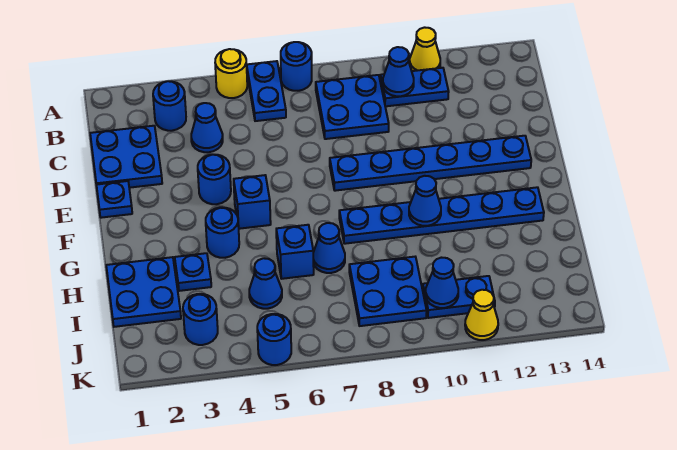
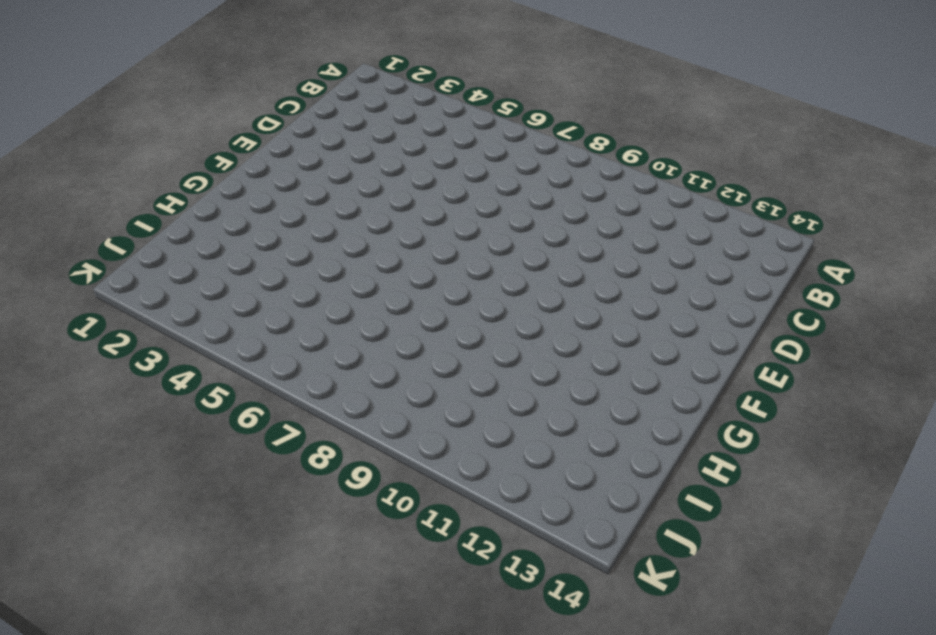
none -> yellow round brick A5 level 1
none -> blue plate A6:B6 level 1
none -> blue round brick A7 level 1

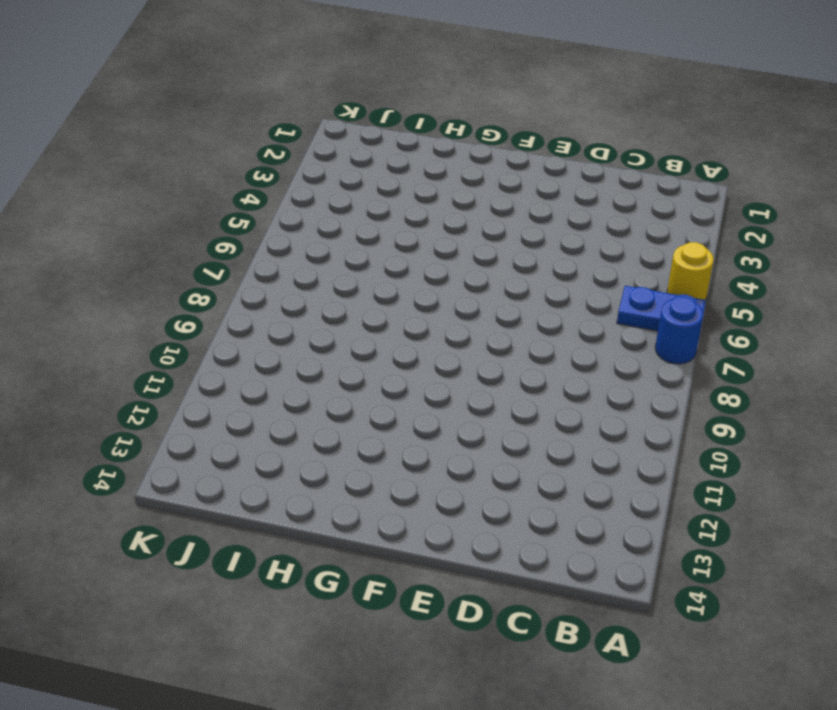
none -> yellow cone A11 level 1
none -> blue round brick B3 level 1
none -> blue plate B8:C9 level 1

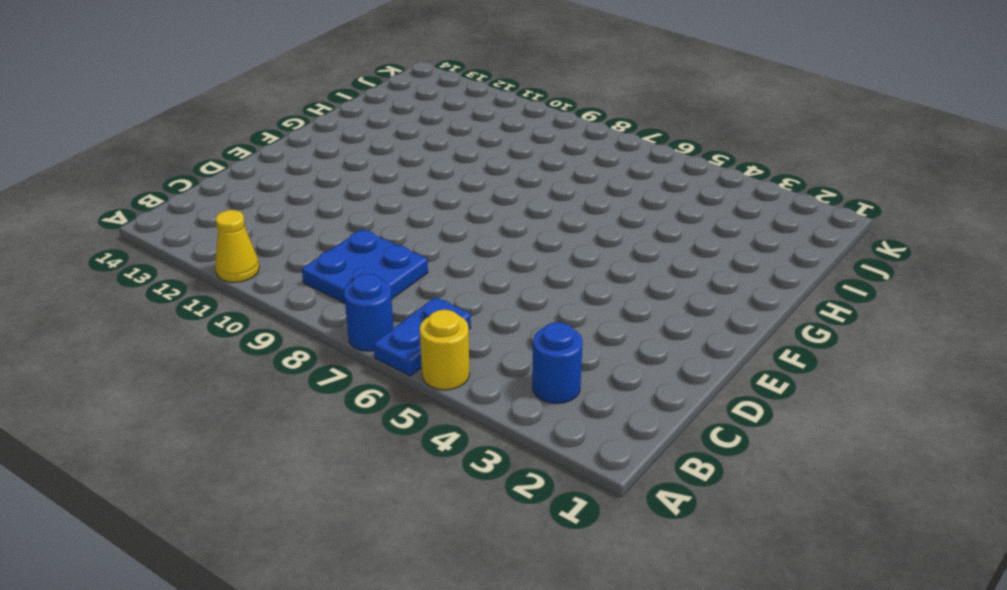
none -> blue plate B10:B11 level 1
none -> blue plate C1:D2 level 1
none -> blue cone C4 level 1

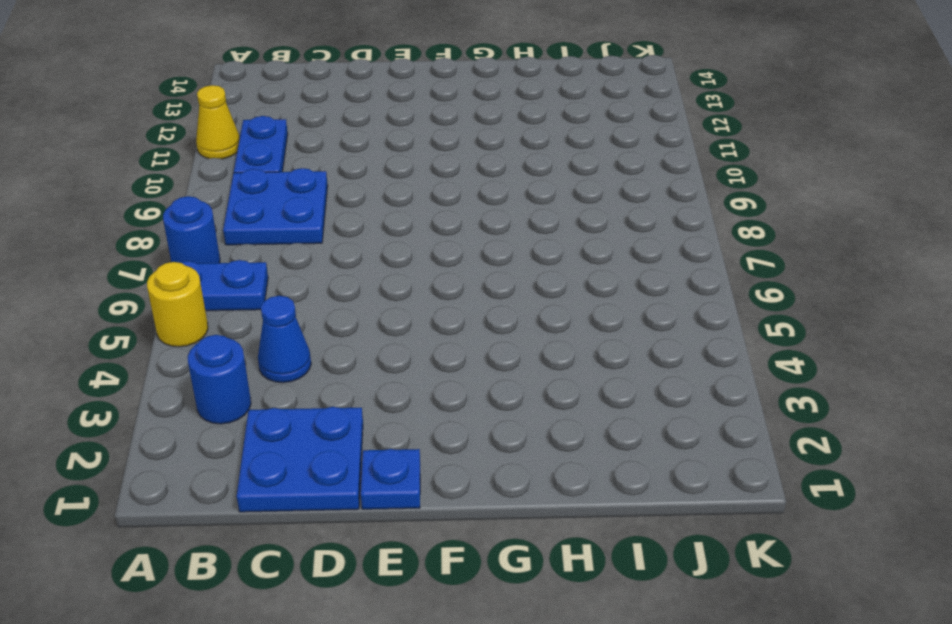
none -> blue round brick E4 level 1
none -> blue plate E8:E13 level 1
none -> blue brick F5 level 1

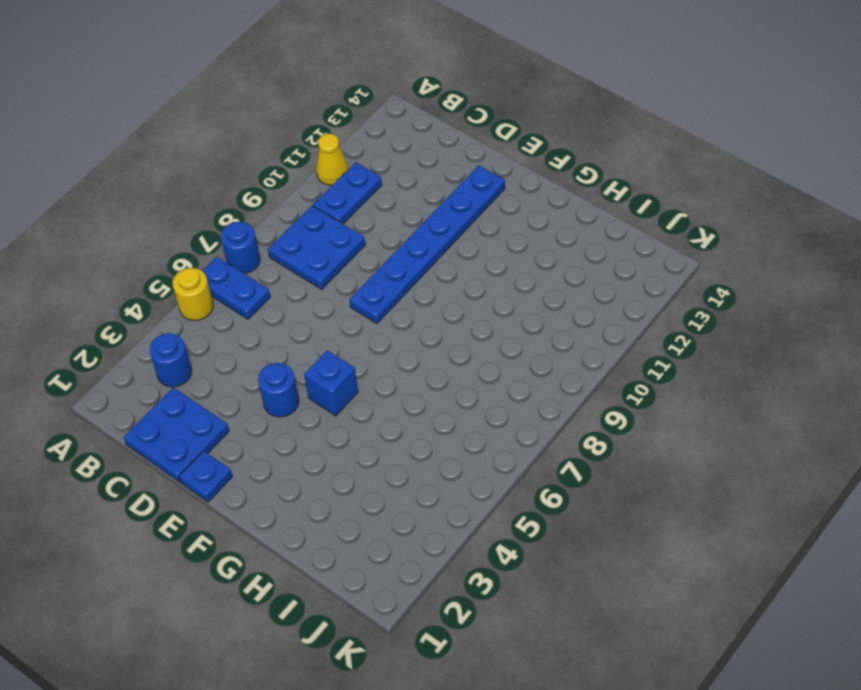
none -> blue cone C4 level 1
none -> blue round brick G4 level 1
none -> blue plate G8:G13 level 1

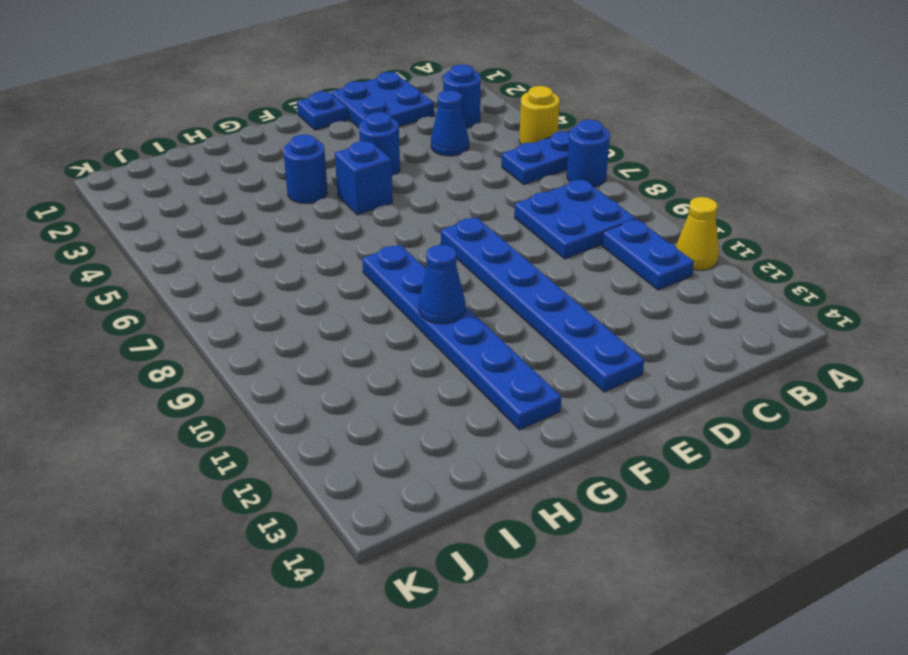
none -> blue plate H1:I2 level 1
none -> blue plate H3 level 1
none -> blue brick H6 level 1

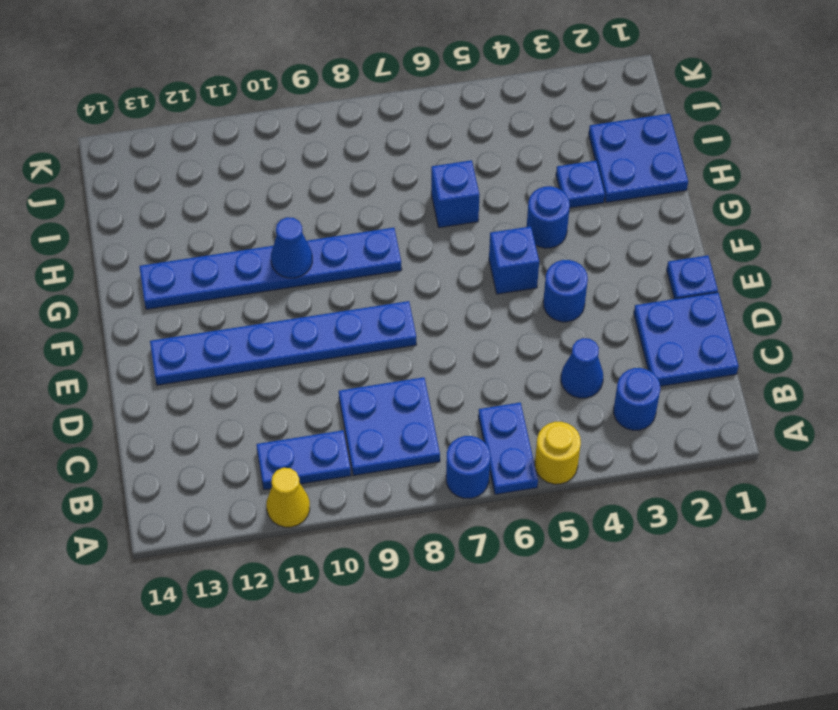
none -> blue cone H7 level 1
none -> blue cone I5 level 1
none -> blue plate I8:J9 level 1

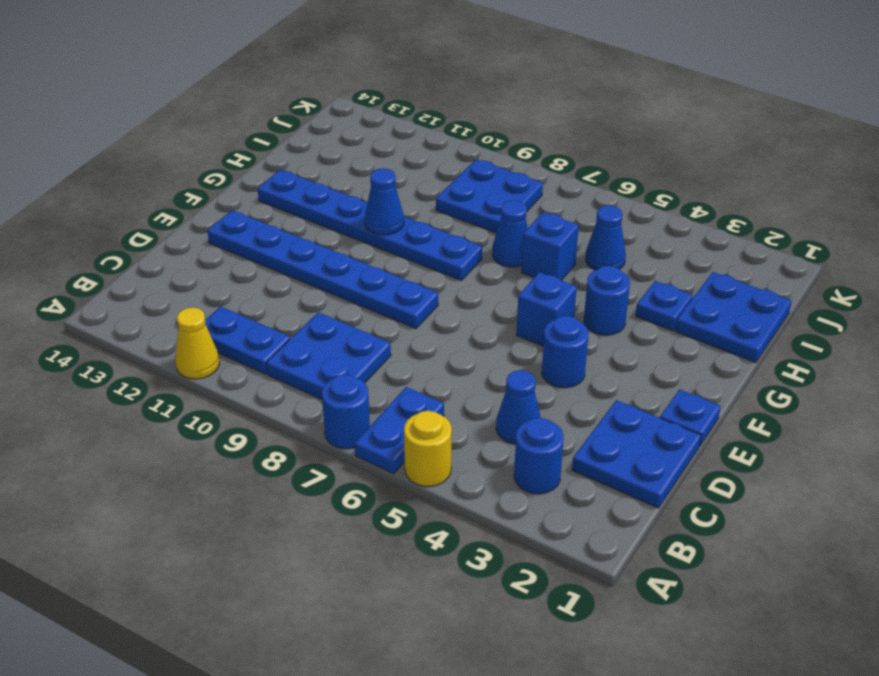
none -> blue round brick J3 level 1
none -> blue plate J10:J11 level 1
none -> blue round brick K5 level 1

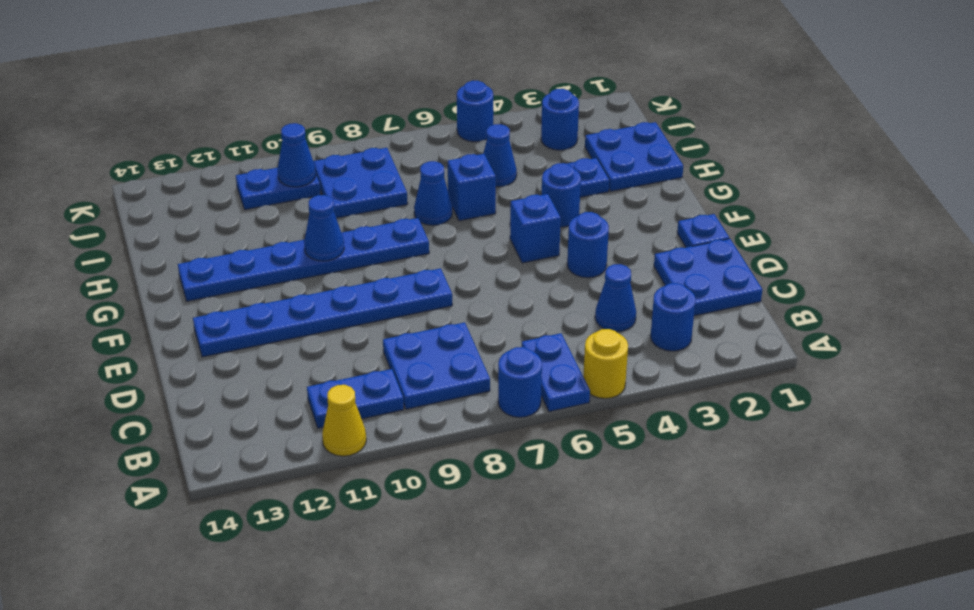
none -> yellow cone K11 level 1
none -> blue cone B10 level 2

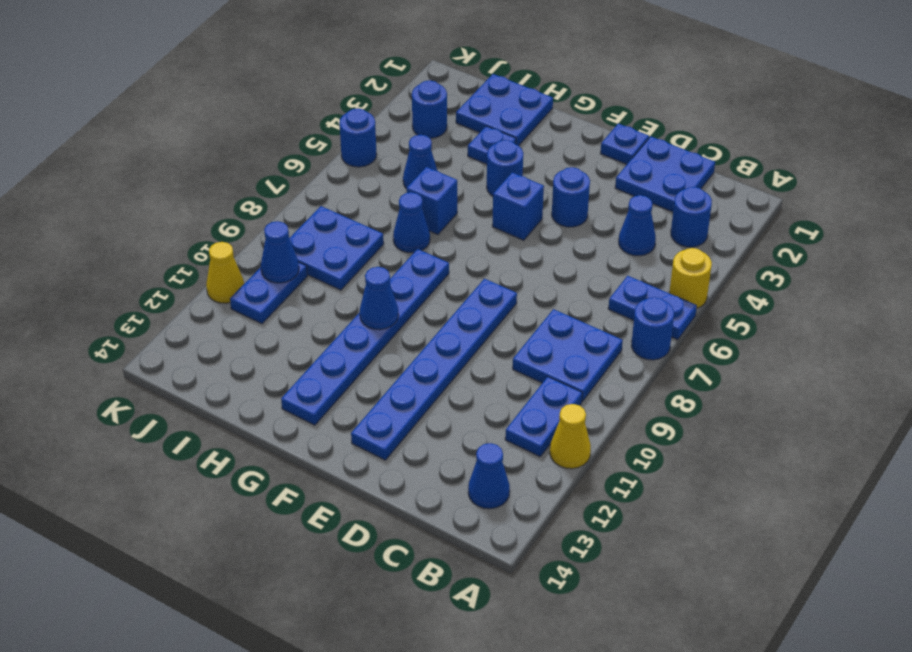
blue cone B13 level 1 -> blue cone B10 level 2

